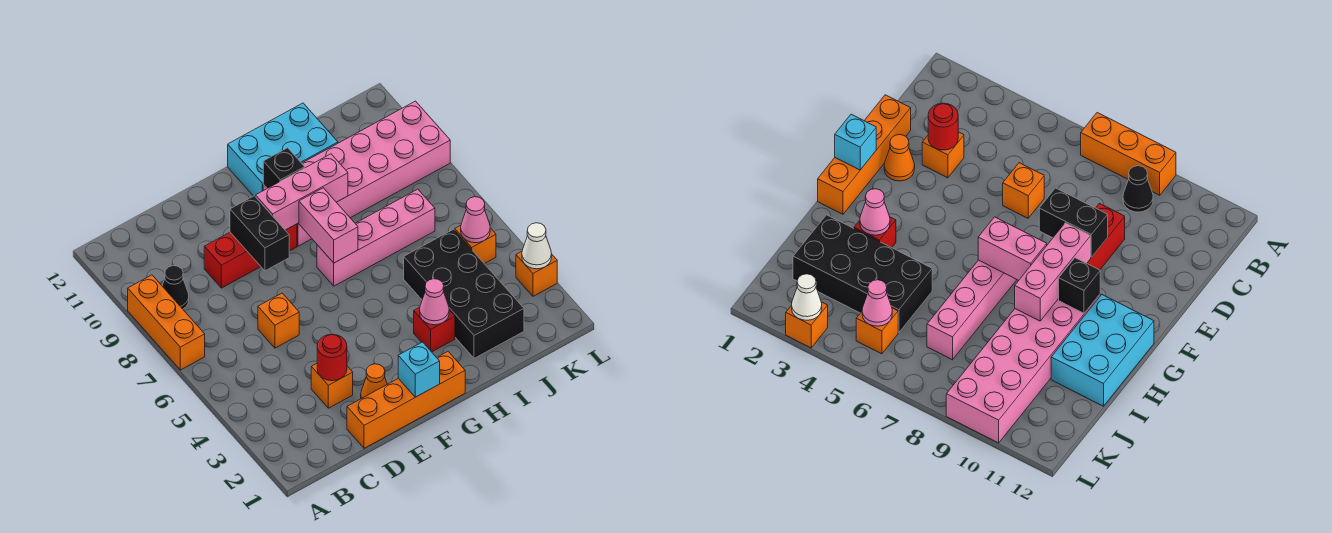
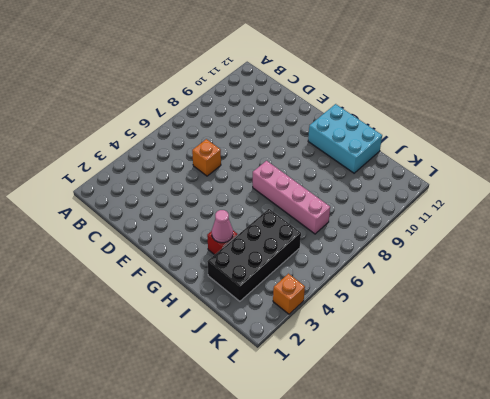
none -> orange brick A7:A9 level 1
none -> black cone B9 level 1
none -> orange brick D1:G1 level 1

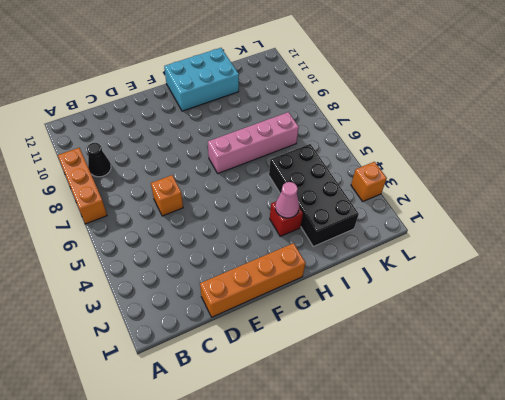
none -> orange brick D3 level 1
none -> red brick D9:F9 level 1
none -> orange cone E2 level 1

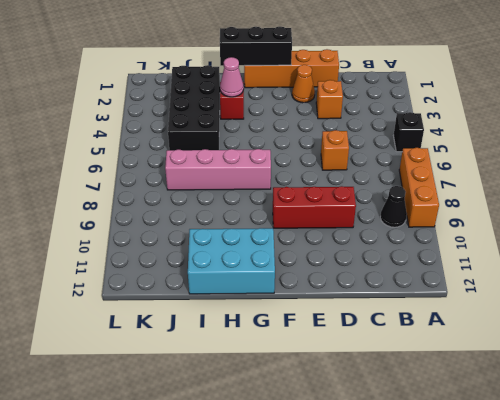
black brick A5 level 1 -> black brick G10 level 2
black brick F1:H1 level 2 -> cyan brick F1 level 2
none -> pink brick G9:L10 level 1
none -> orange brick K5 level 1
none -> orange brick L3 level 1

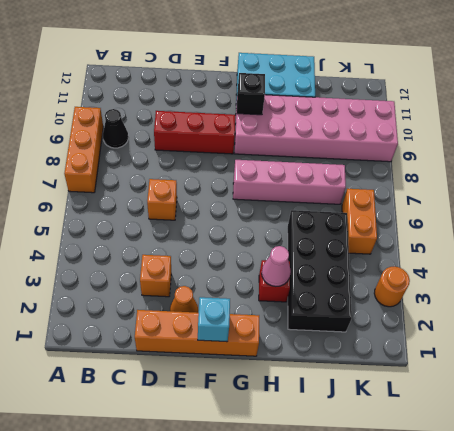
orange brick K5:K6 level 1 -> orange brick K5 level 1
orange round brick L3 level 1 -> orange brick L3 level 1
none -> red round brick D3 level 2
none -> black brick E8:E9 level 2
none -> pink brick F9:H9 level 2

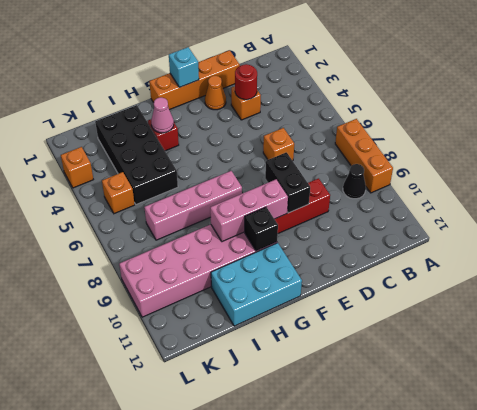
none -> pink brick G7:G8 level 2
none -> pink cone K5 level 2
none -> white cone L3 level 2

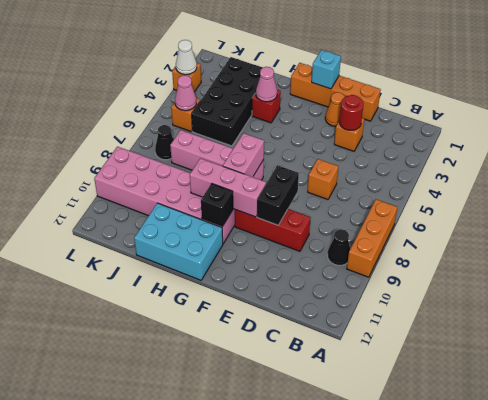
black cone K7 level 1 -> none

